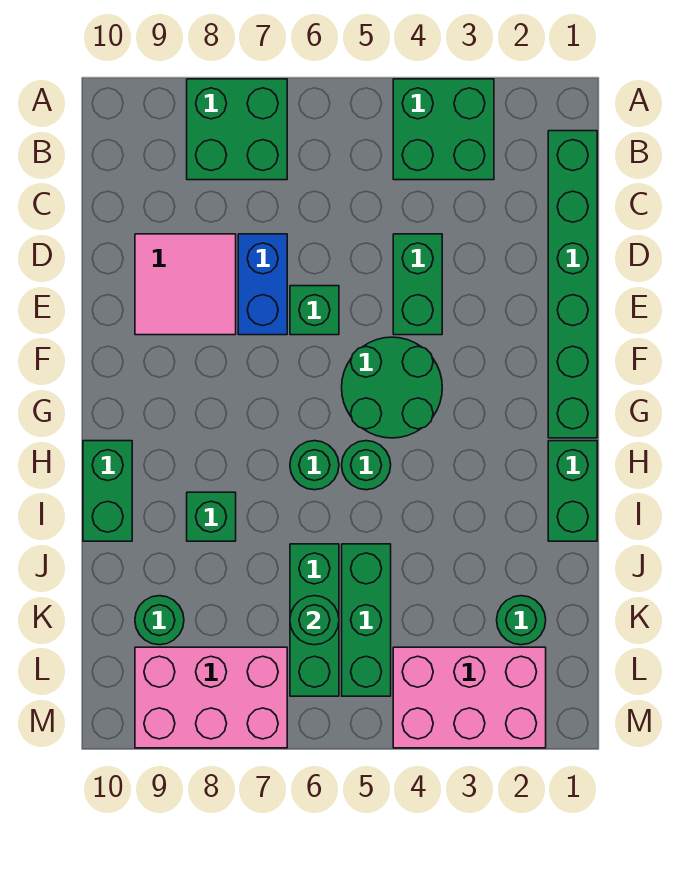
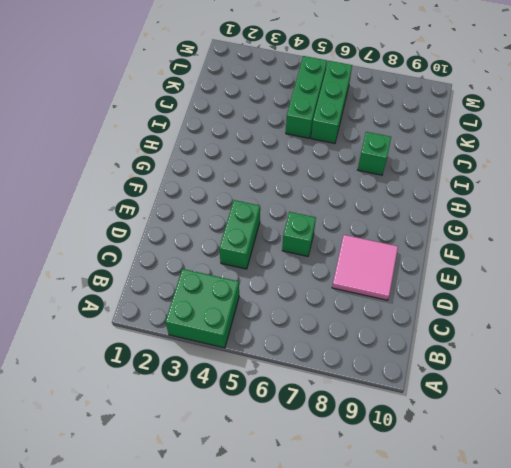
none -> green brick A7:B8 level 1
none -> green brick B1:G1 level 1
none -> blue brick D7:E7 level 1

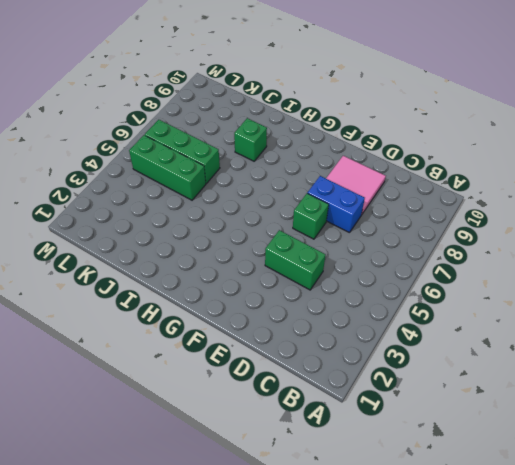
none -> green brick A3:B4 level 1
none -> green brick A7:B8 level 1
none -> green brick B1:G1 level 1

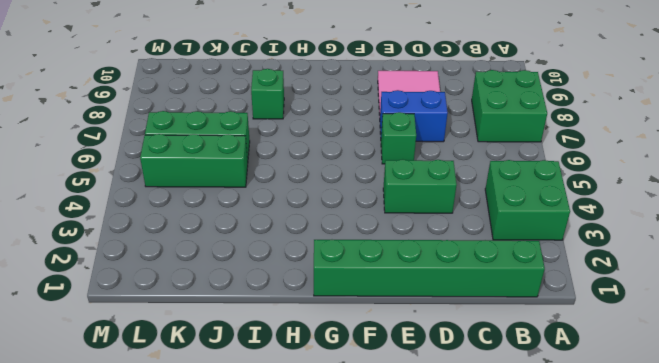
none -> green round brick F4:G5 level 1
none -> green brick H1:I1 level 1
none -> green round brick H5 level 1

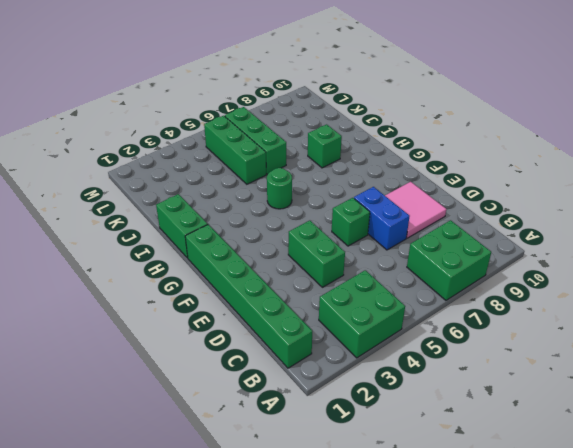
none -> green round brick F4:G5 level 1
none -> green round brick H6 level 1
none -> green brick H10:I10 level 1

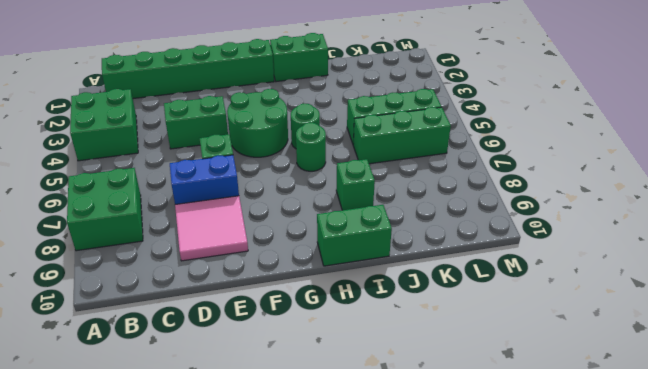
none -> green round brick K2 level 1
none -> green round brick K9 level 1
none -> pink brick L2:M4 level 1

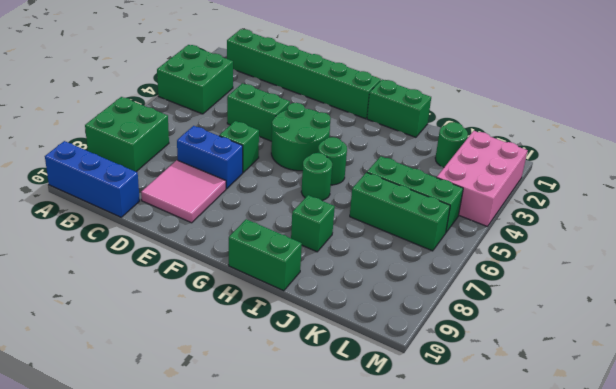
blue brick A10:C10 level 1 -> none
none -> green round brick K9 level 1
none -> pink brick L7:M9 level 1
none -> green round brick K6 level 2

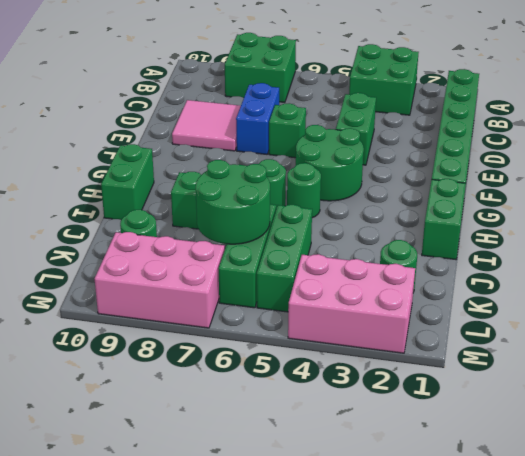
green round brick J6:K7 level 2 -> green round brick K6 level 2

